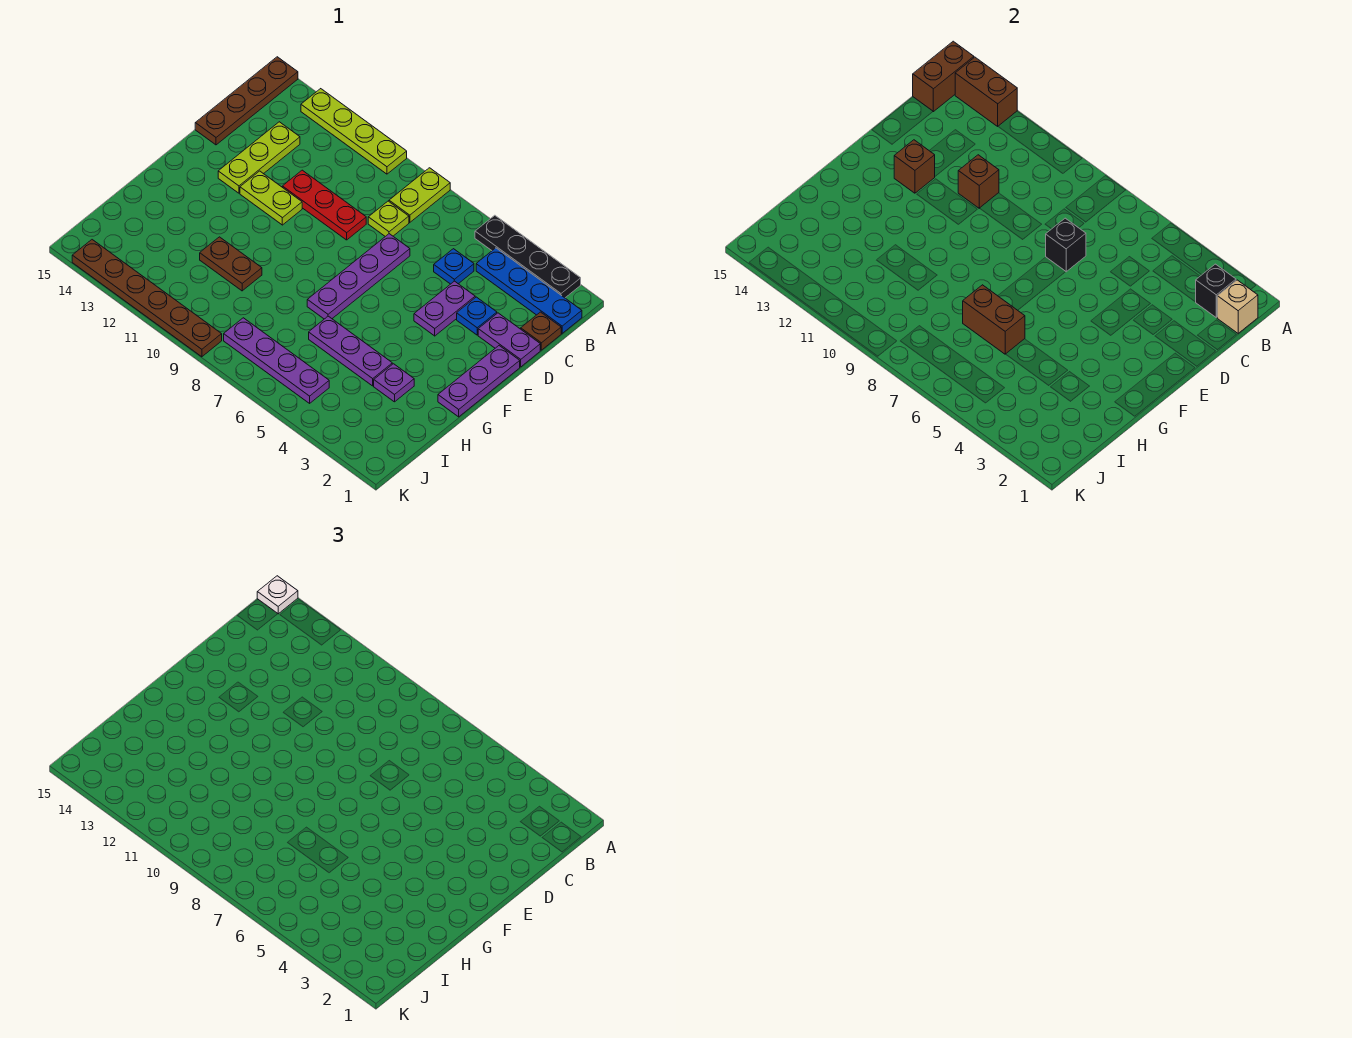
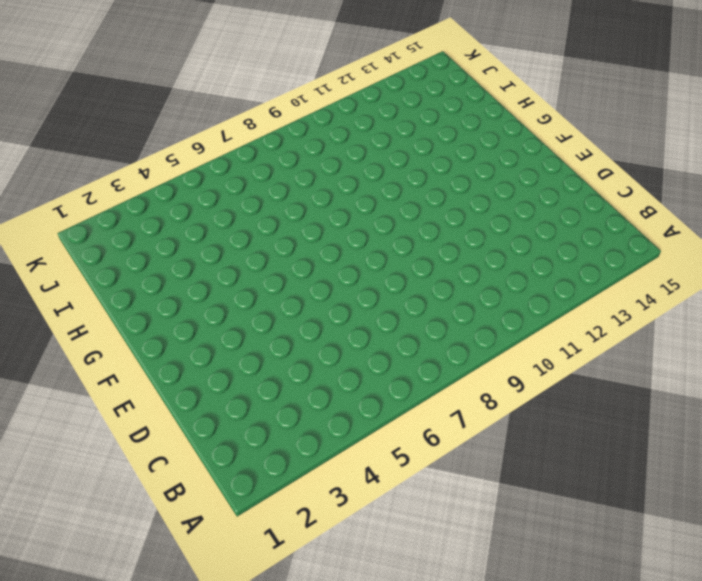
none -> black plate A2:A5 level 1
none -> lime plate A8:B8 level 1
none -> lime plate A10:A13 level 1
none -> brown plate A15:D15 level 1

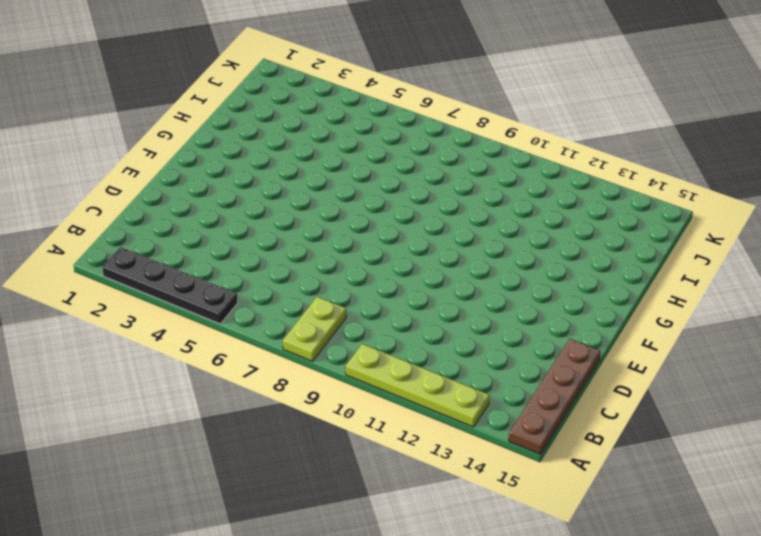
none -> blue plate B1:B4 level 1
none -> brown plate C1 level 1
none -> blue plate C5 level 1
none -> lime plate C8 level 1

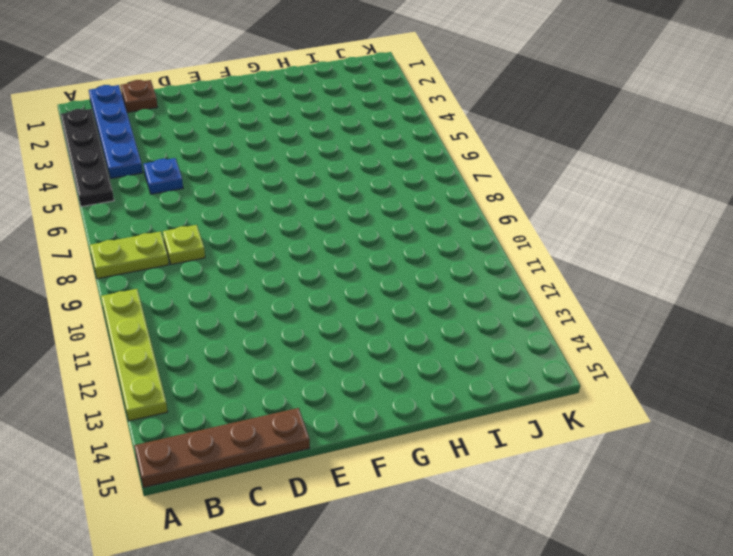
none -> lime plate C13:E13 level 1
none -> purple plate D1:D2 level 1
none -> blue plate D3 level 1
none -> purple plate D4:E4 level 1

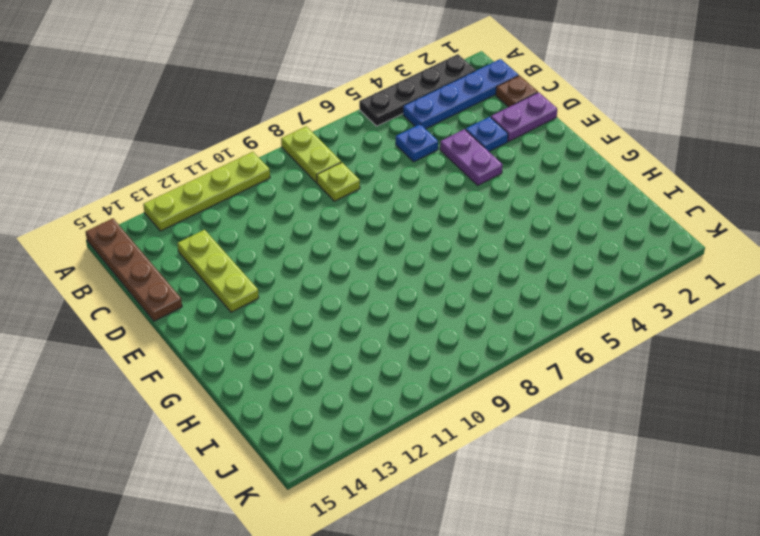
none -> purple plate D7:G7 level 1
none -> red plate D9:D11 level 1
none -> purple plate E1:G1 level 1
none -> lime plate E11:E12 level 1

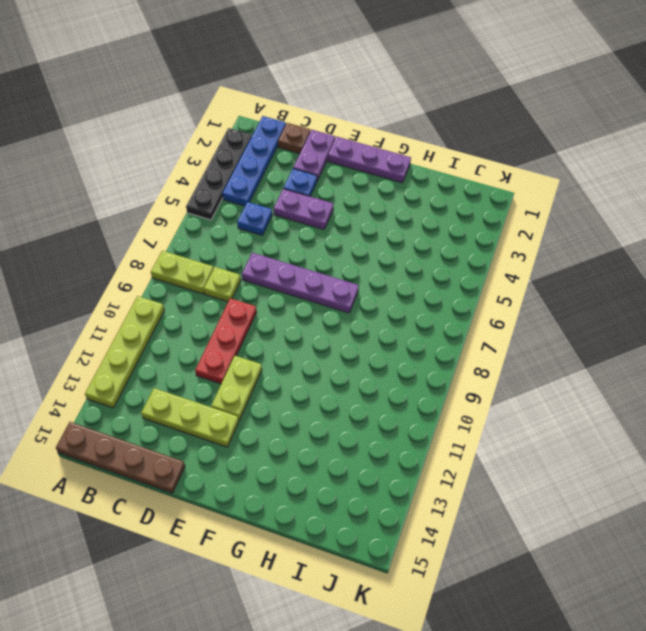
none -> purple plate H3 level 1
none -> purple plate H4:H6 level 1
none -> brown plate H10:H11 level 1
none -> purple plate J5:J8 level 1

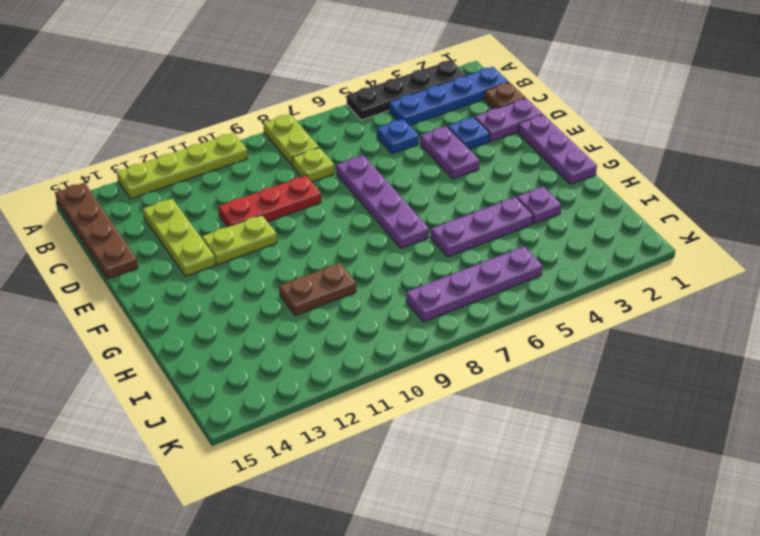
none -> brown plate K9:K14 level 1
none -> brown brick A13:A14 level 2
none -> brown brick A15:B15 level 2
none -> tan brick B1 level 2

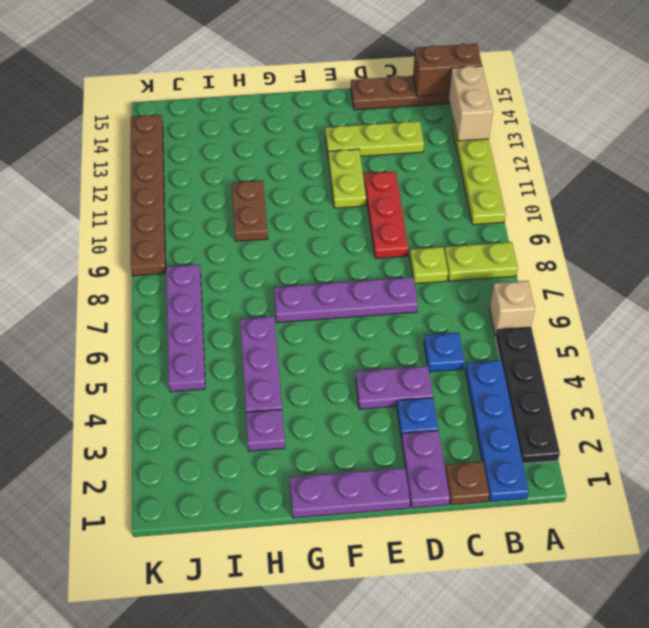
tan brick A6 level 1 -> tan brick B1 level 2
tan brick A13:A14 level 2 -> brown brick A13:A14 level 2
none -> black brick B2 level 2
none -> black brick D7 level 2
none -> brown brick D11 level 2
none -> brown brick E13 level 2

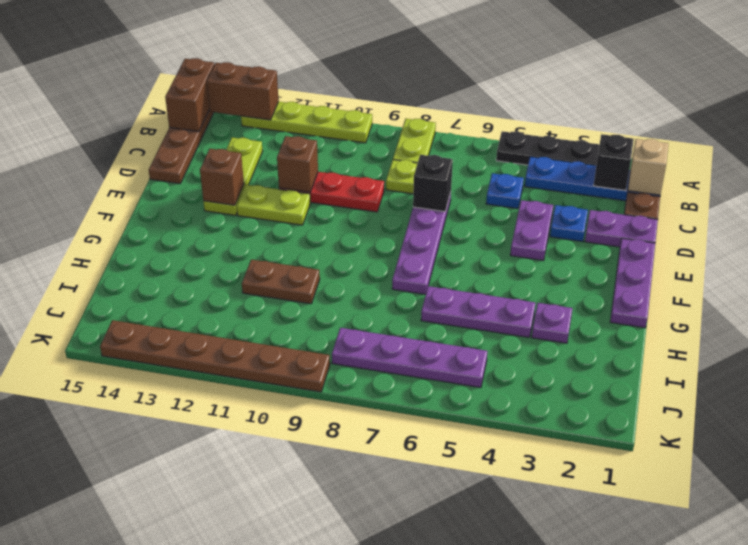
none -> brown brick H6:H7 level 2
none -> white plate A15 level 3

